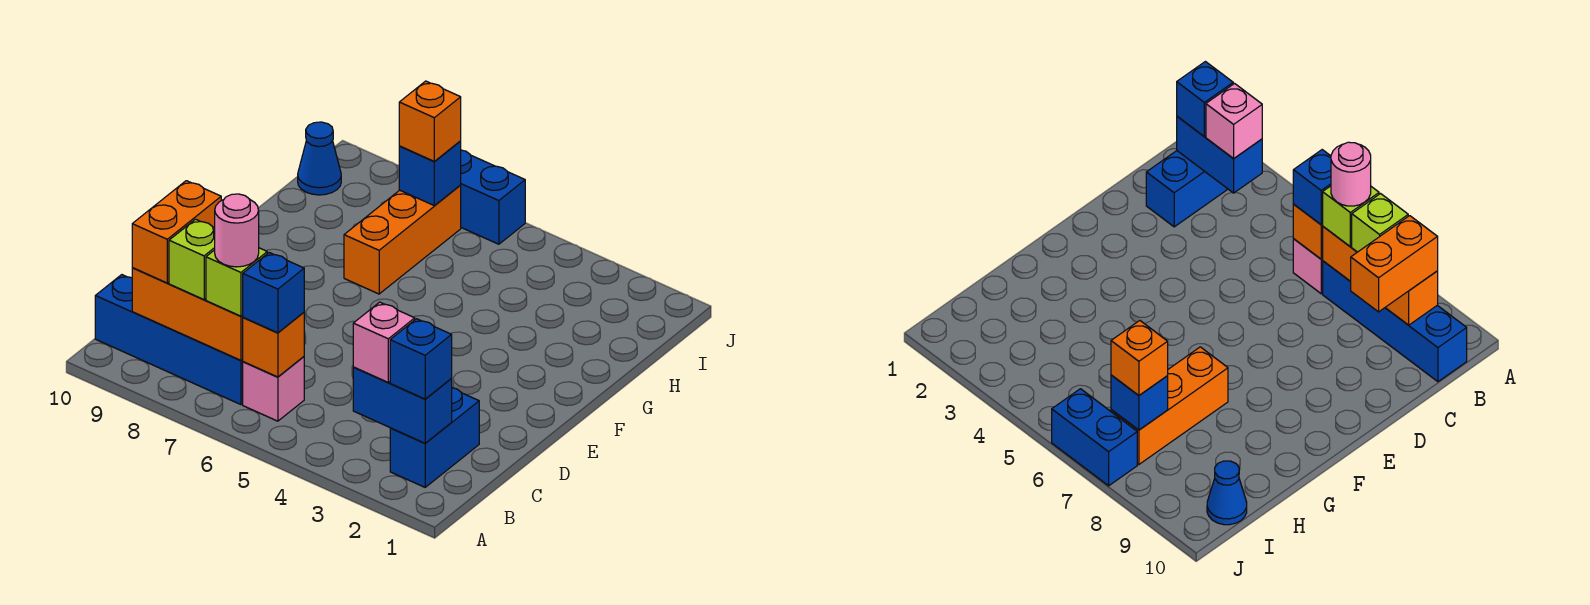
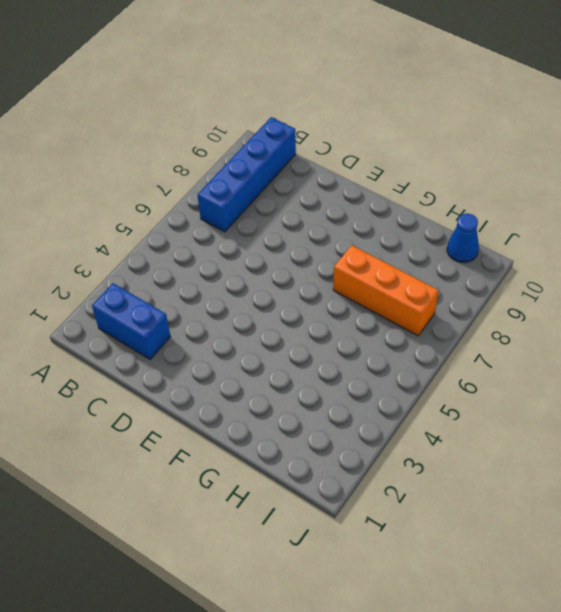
none -> pink brick B6 level 1
none -> blue brick J6:J7 level 1
none -> blue brick B2:B3 level 2

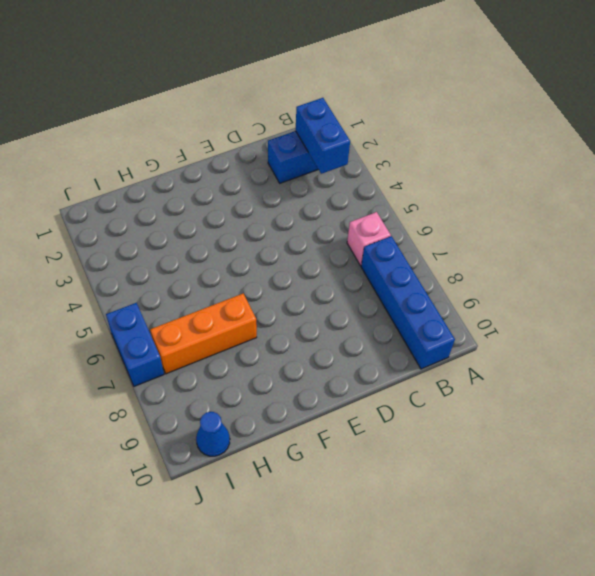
none -> orange brick B6 level 2
none -> orange brick B7:B9 level 2
none -> blue brick I7 level 2

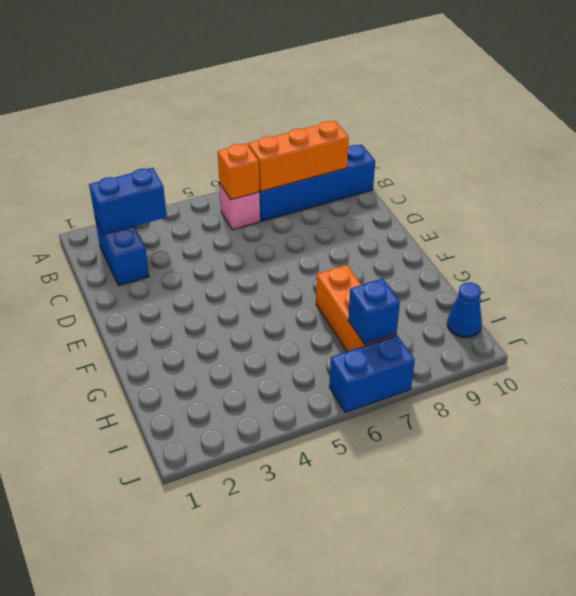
none -> blue brick B2 level 3
none -> pink brick B3 level 3
none -> blue brick B6 level 3

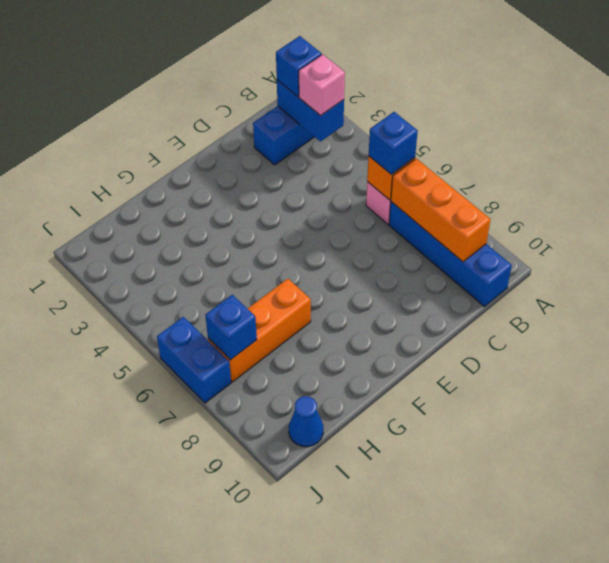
none -> lime brick B7 level 3
none -> lime brick B8 level 3
none -> orange brick B9:C9 level 3

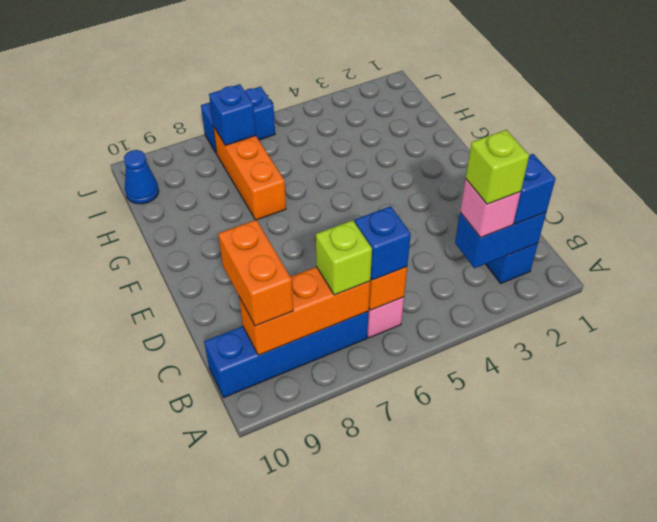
lime brick B3 level 4 -> lime brick B8 level 3
none -> orange brick I7 level 3
none -> pink round brick B7 level 4

